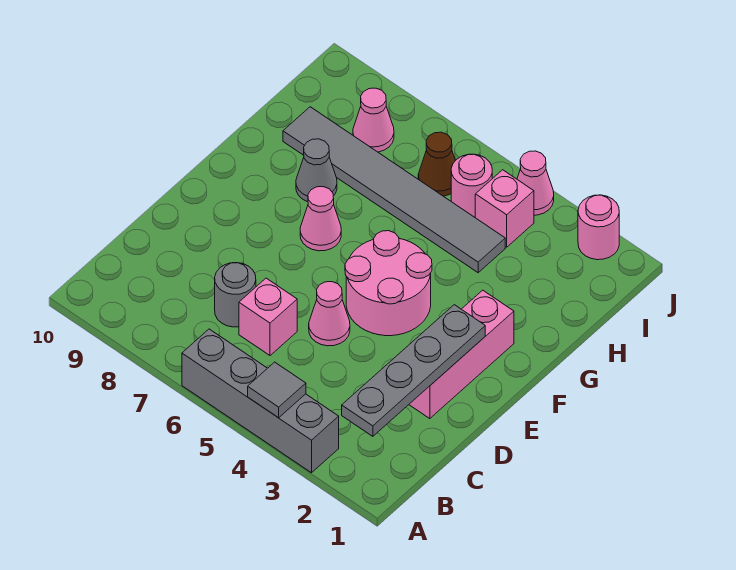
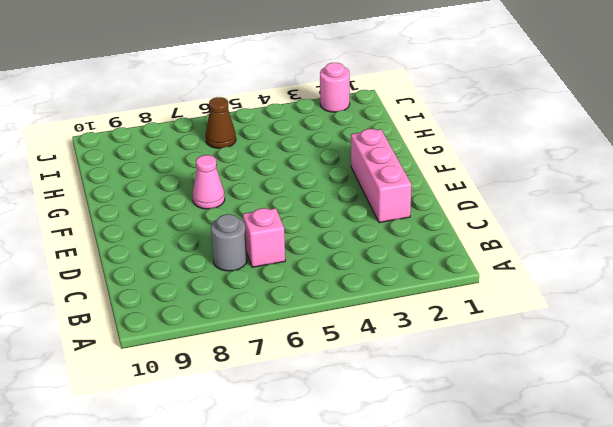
none -> grey brick A3:A6 level 1
none -> pink cone D5 level 1
none -> pink round brick E4:F5 level 1

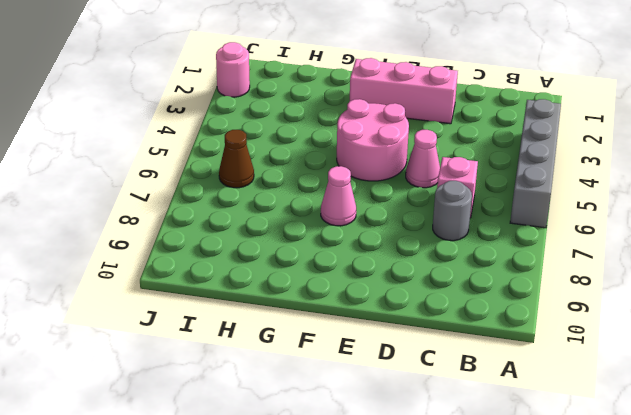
none -> grey cone G8 level 1
none -> grey tile H4:H9 level 1
none -> pink brick I4 level 1

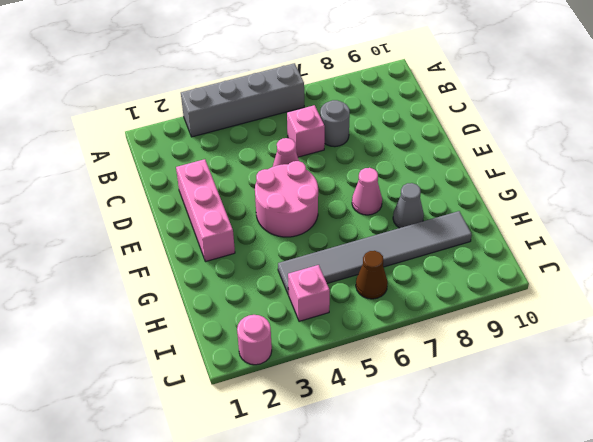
none -> pink round brick I5 level 1
none -> pink cone I8 level 1
none -> pink cone J4 level 1

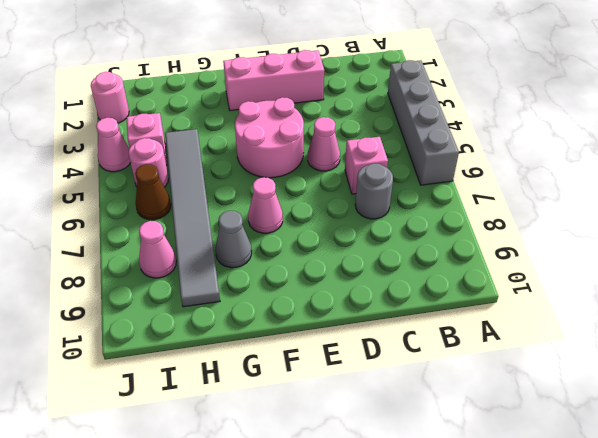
none -> grey tile A4 level 2
none -> grey plate B2:E2 level 2

